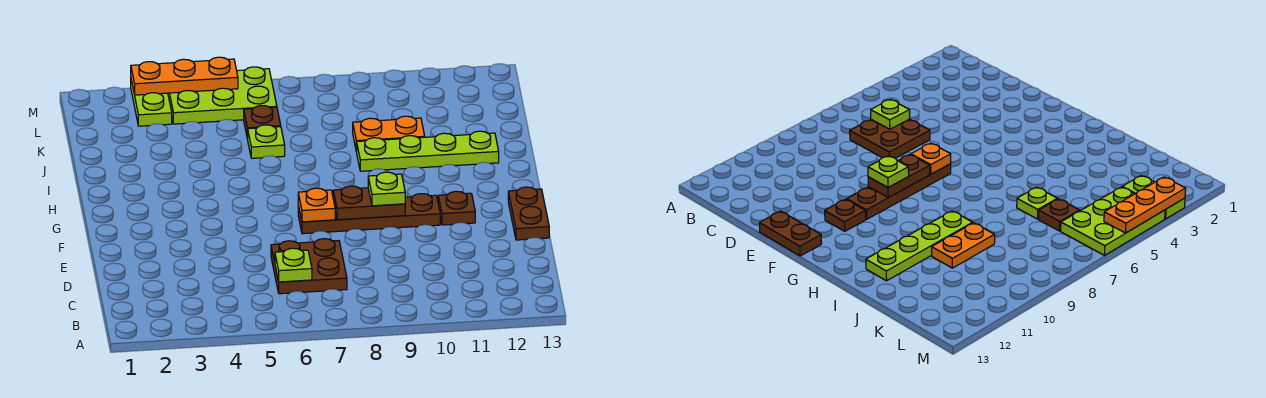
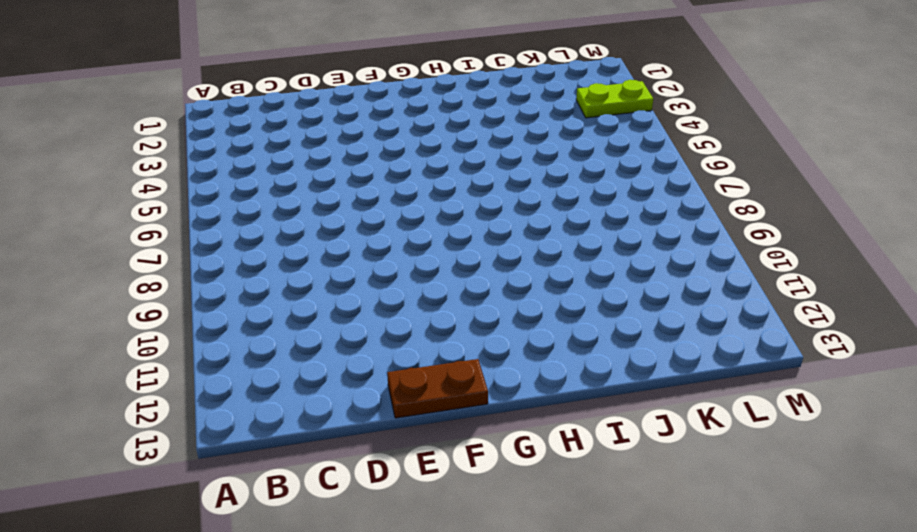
none -> brown plate C6:D7 level 1
none -> brown plate F7:F10 level 1
none -> brown plate F11 level 1

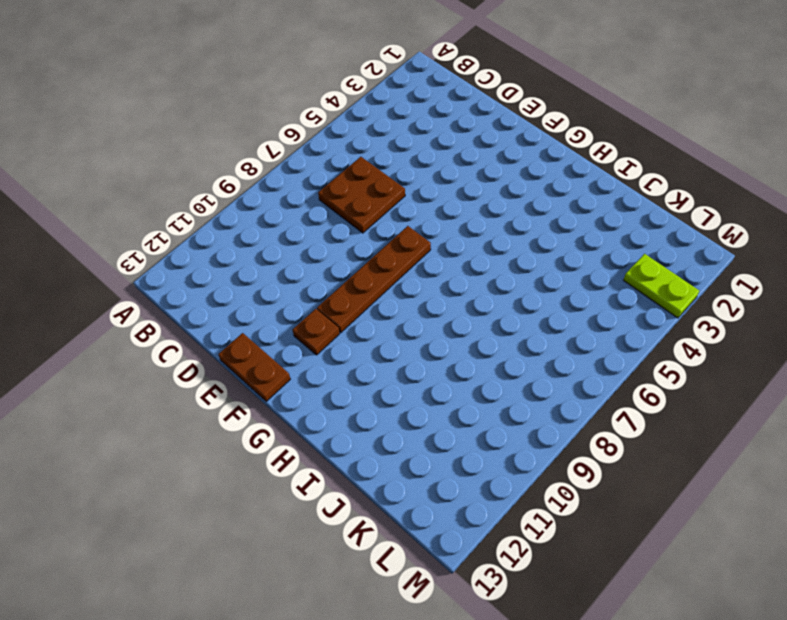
none -> lime plate I9:I12 level 1
none -> lime plate J6 level 1
none -> orange plate J9:J10 level 1

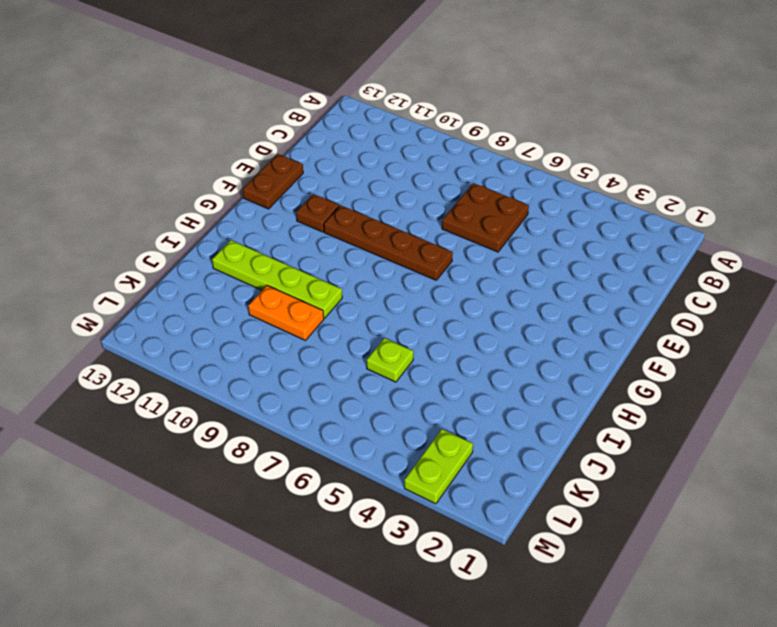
none -> brown plate K6 level 1
none -> lime plate L4:M6 level 1
none -> lime plate C6 level 2

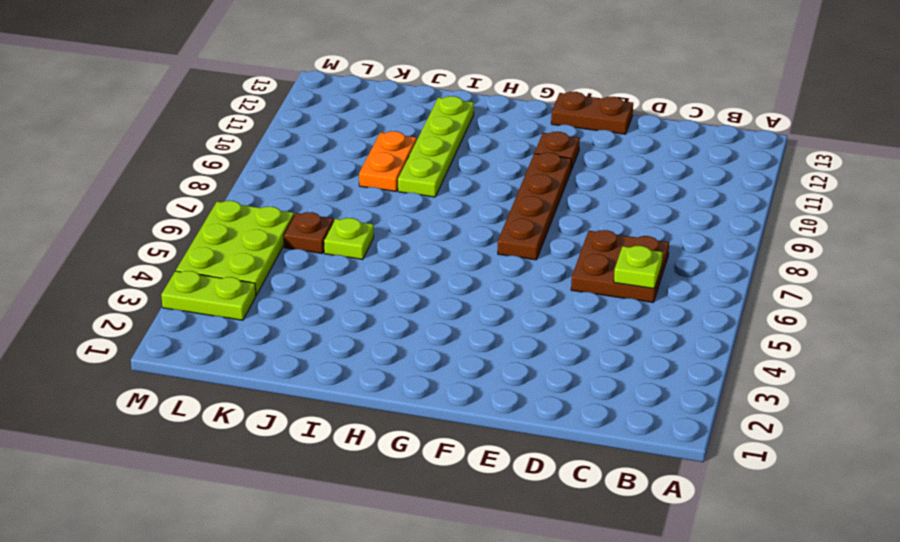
none -> orange plate F7 level 2
none -> brown plate F8:F9 level 2
none -> orange plate M3:M5 level 2

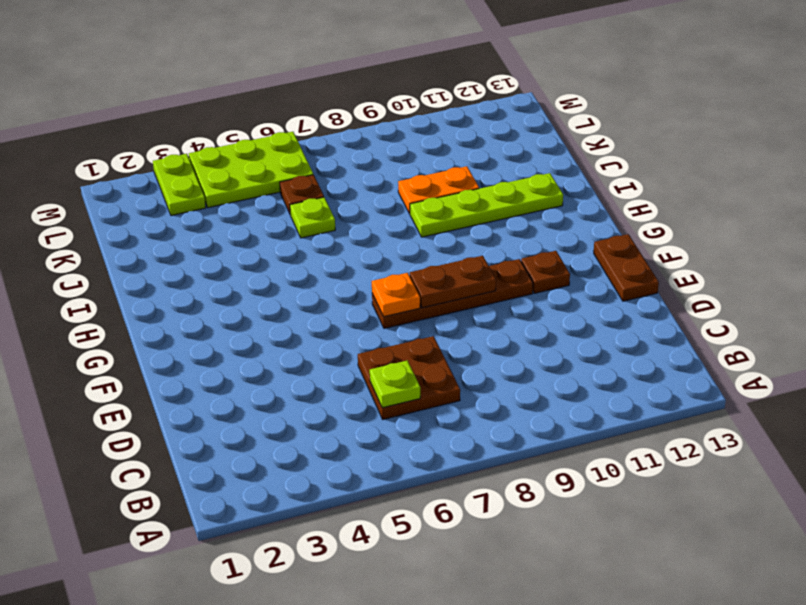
none -> orange plate M3:M5 level 2
none -> lime plate F9 level 3

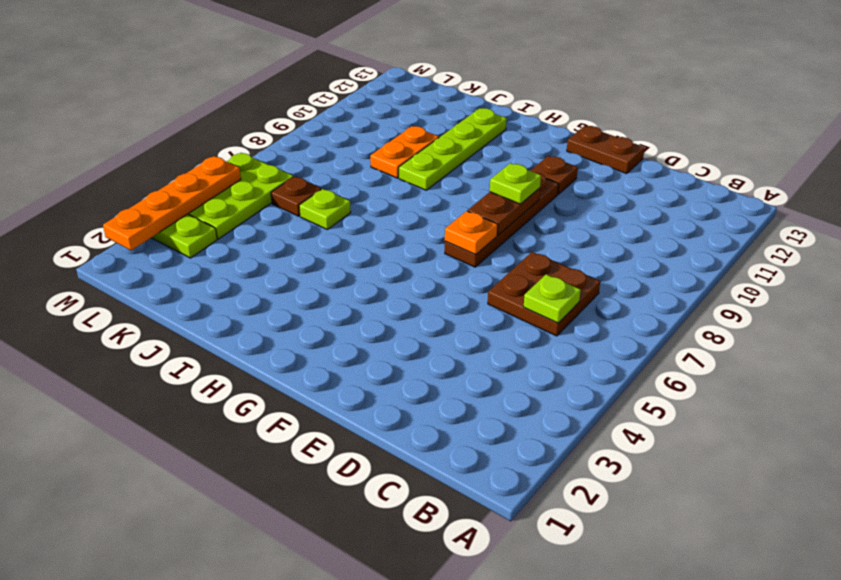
orange plate M2:M5 level 2 -> orange plate M3:M5 level 2

